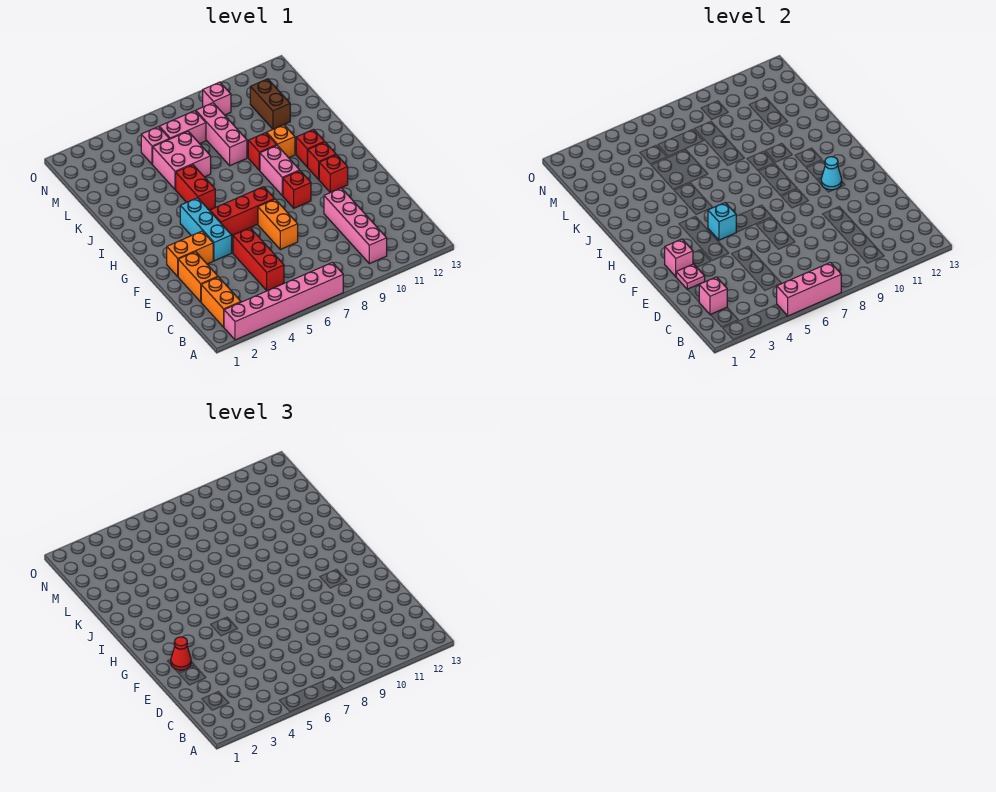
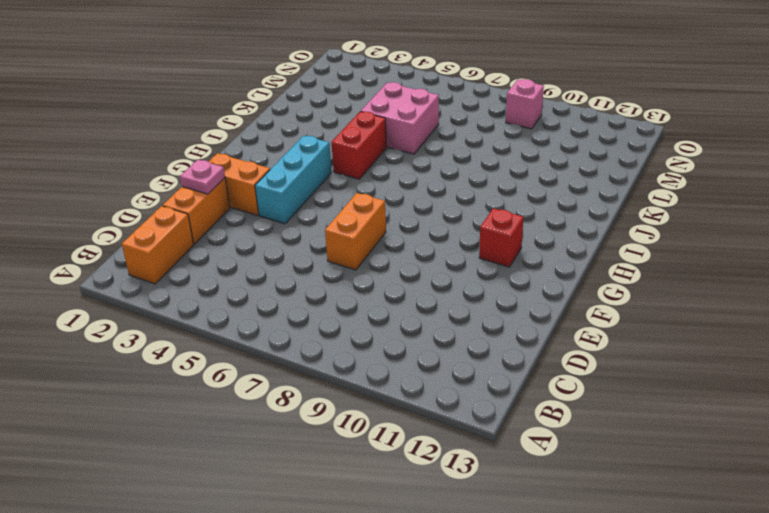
none -> pink brick A2:A7 level 1
none -> pink brick B10:E10 level 1
none -> red brick C5:E5 level 1
none -> red brick G5:G7 level 1

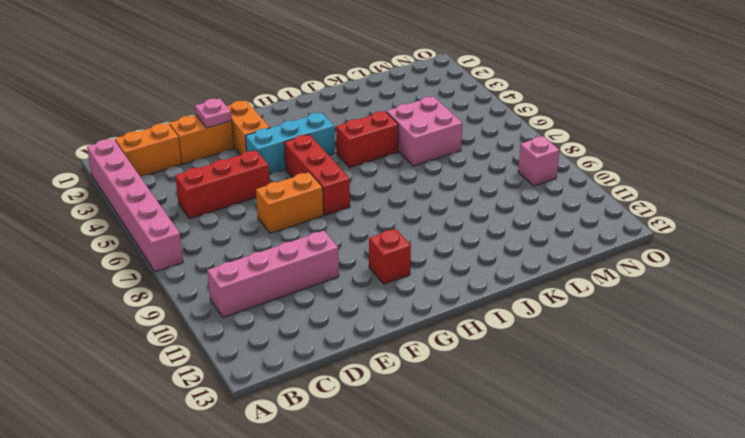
none -> red brick G9 level 1
none -> pink brick H9:I9 level 1
none -> red brick H11 level 1
none -> red brick I11 level 1

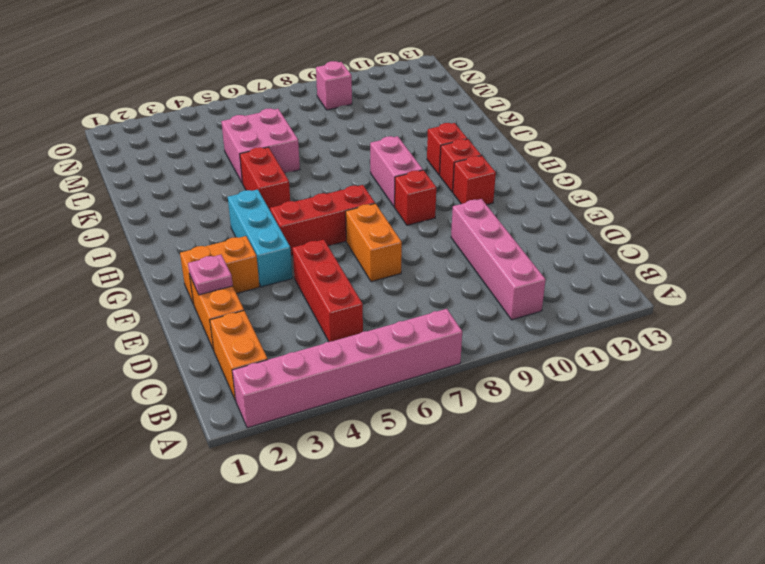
none -> red brick J9 level 1
none -> orange brick J10 level 1
none -> pink brick K8:M8 level 1
none -> brown brick L11:M11 level 1

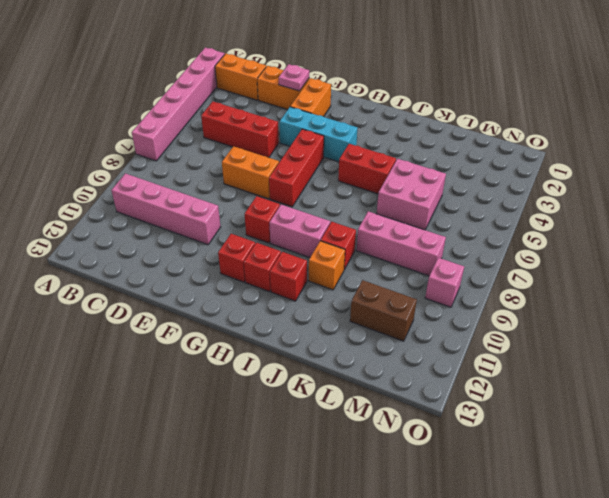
none -> pink brick M5 level 1
none -> pink brick M6:M7 level 1
none -> pink brick A5:A7 level 2
none -> pink brick C2 level 2

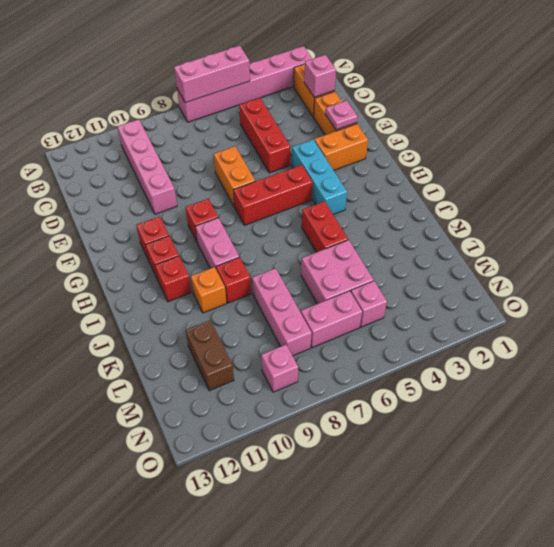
none -> pink brick F2 level 2
none -> cyan brick G5 level 2
none -> cyan cone G11 level 2
none -> red cone F2 level 3

